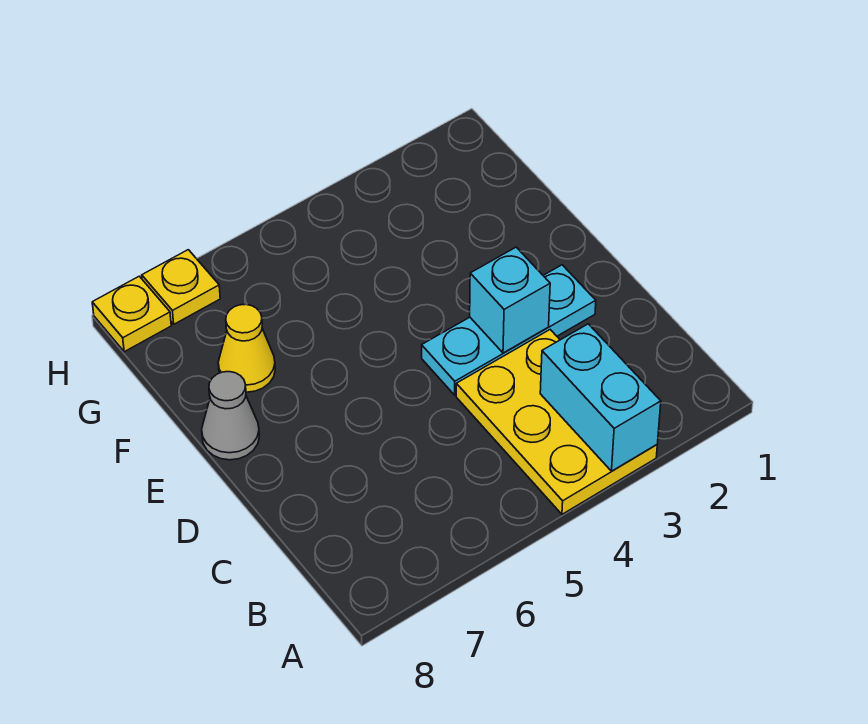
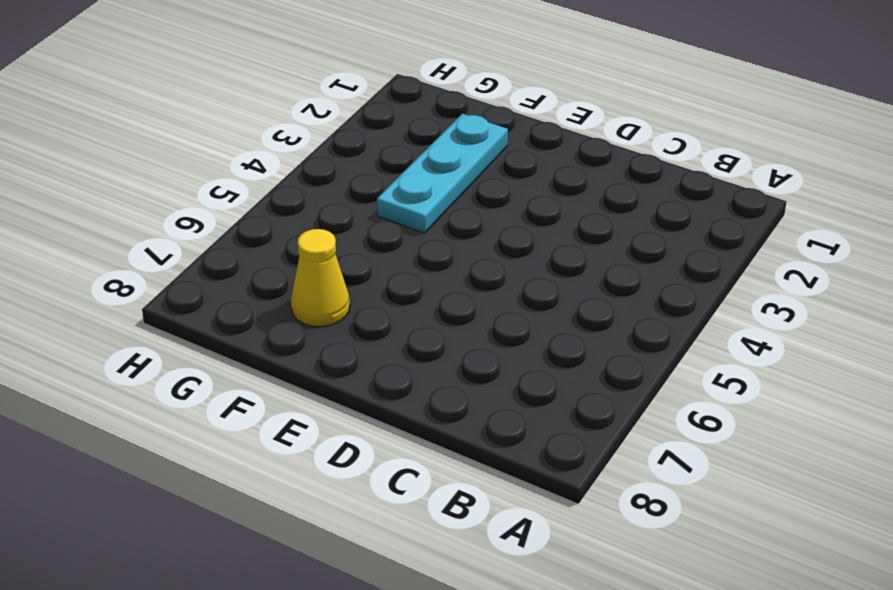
cyan plate F2:F4 level 1 -> cyan plate D2:D4 level 1
none -> yellow plate A3:C4 level 1
none -> grey cone E8 level 1

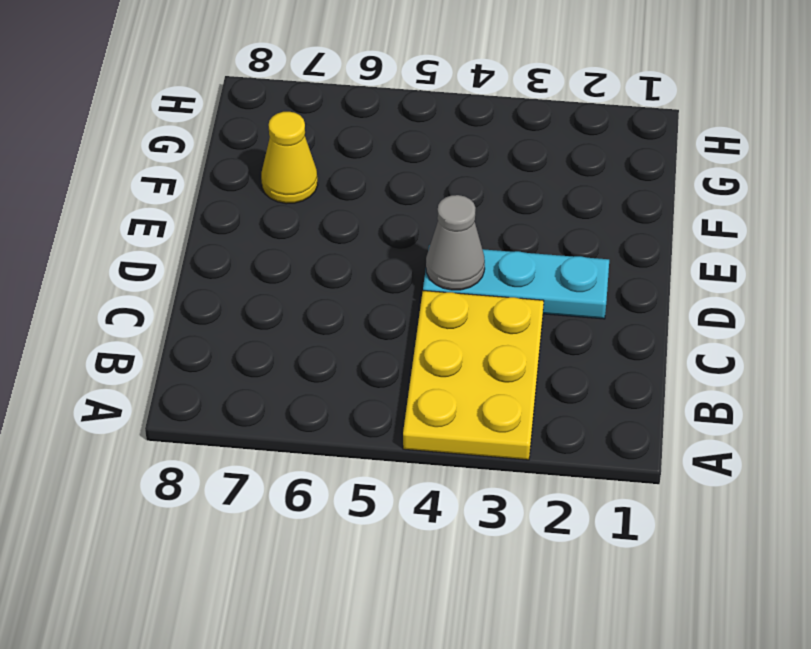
grey cone D4 level 2 -> grey cone E8 level 1
none -> yellow plate H7 level 1
none -> yellow plate H8 level 1

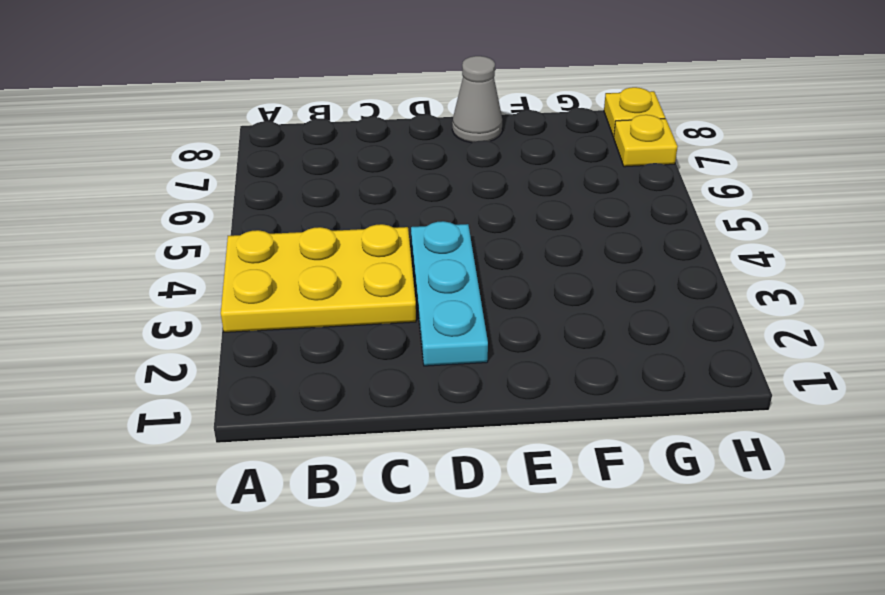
none -> yellow cone F7 level 1
none -> cyan brick A3:B3 level 2

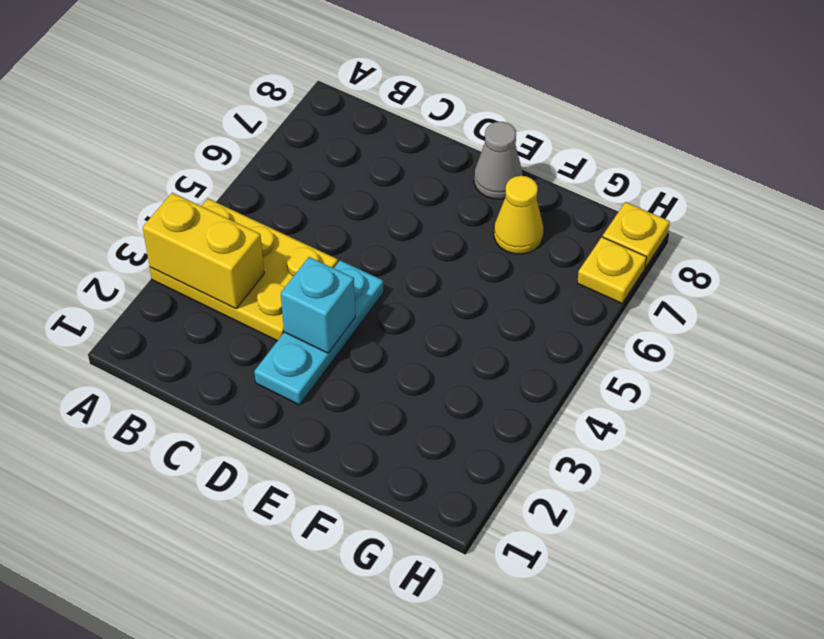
yellow brick A3:B3 level 2 -> cyan brick A3:B3 level 2

